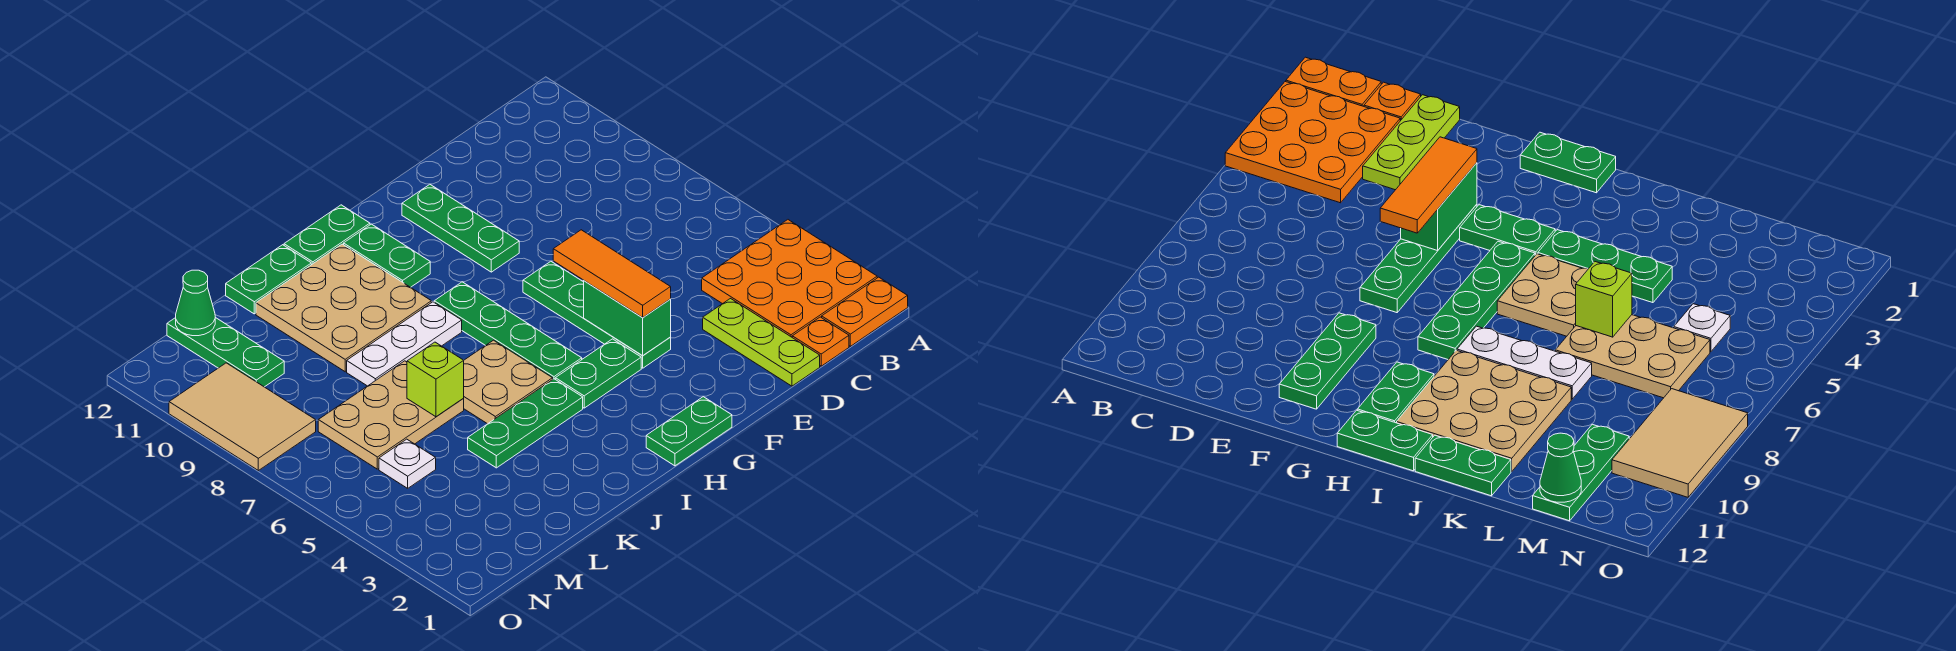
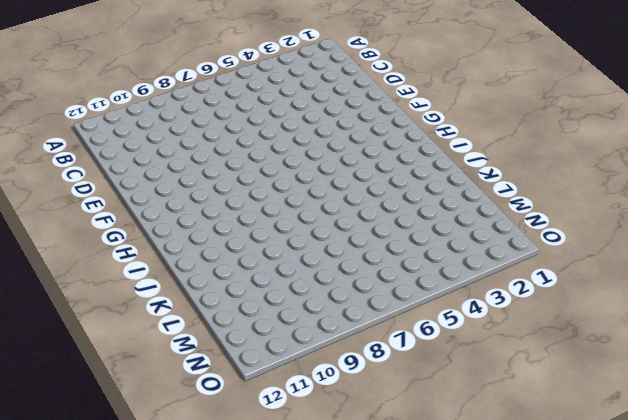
none -> orange plate A1:B1 level 1
none -> orange plate A2:C4 level 1
none -> orange plate C1 level 1

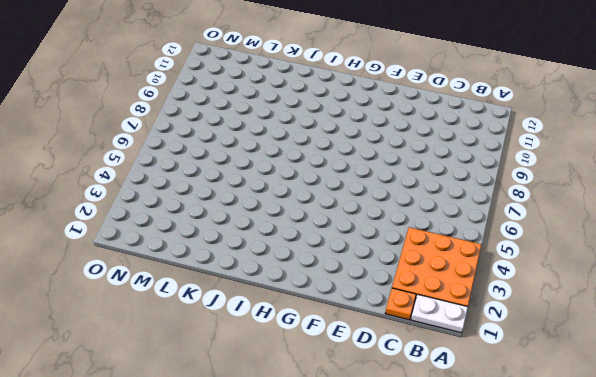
white plate A1:B1 level 1 -> orange plate A1:B1 level 1
none -> lime plate D1:D3 level 1
none -> green plate F4:F7 level 1
none -> green plate F9:F11 level 1

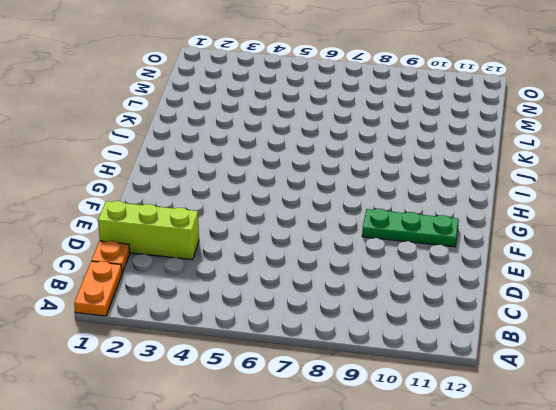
lime brick D1:D3 level 1 -> lime plate D1:D3 level 1
none -> orange plate A2:C4 level 1
none -> green plate F4:F7 level 1
none -> green plate G1:H1 level 1

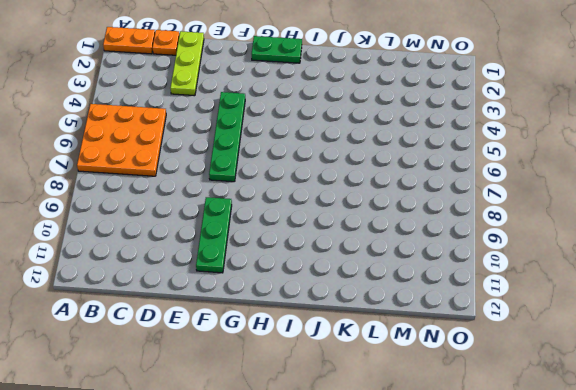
orange plate A5:C7 level 1 -> orange plate A2:C4 level 1
none -> green plate G4:H4 level 1
none -> green plate H5:H8 level 1
none -> green plate H10:H11 level 1

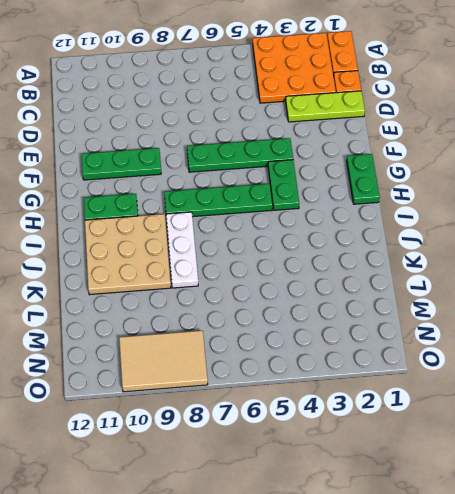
none -> green plate H12:I12 level 1
none -> green plate I4:K4 level 1
none -> tan plate I5:J6 level 1

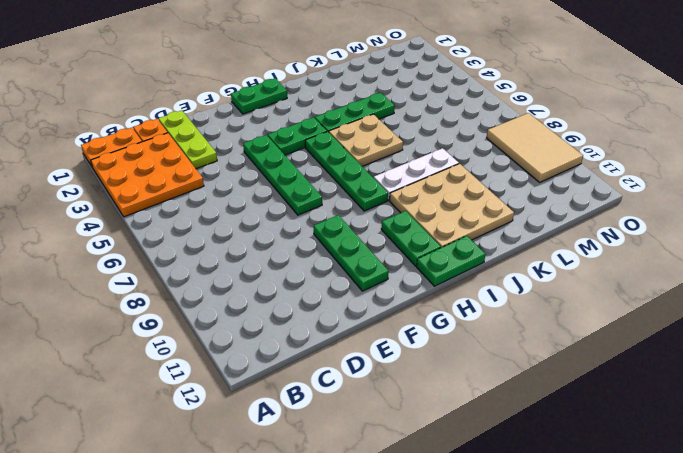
none -> green plate J12:K12 level 1
none -> tan plate K6:M7 level 1
none -> white plate M5 level 1

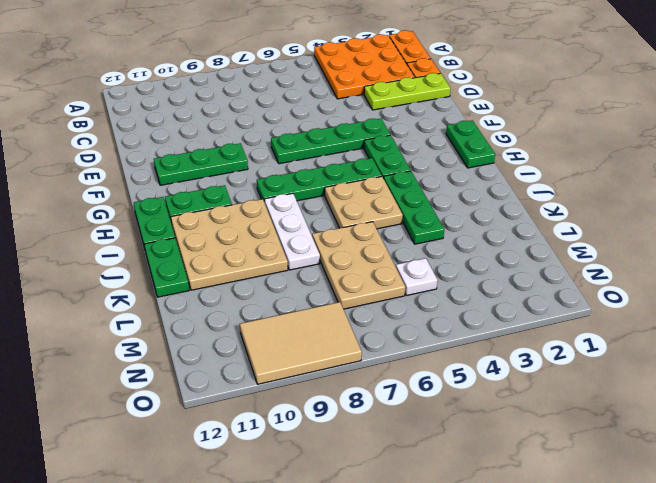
none -> green plate M10:M12 level 1
none -> green brick F4:F5 level 2
none -> lime brick K6 level 2

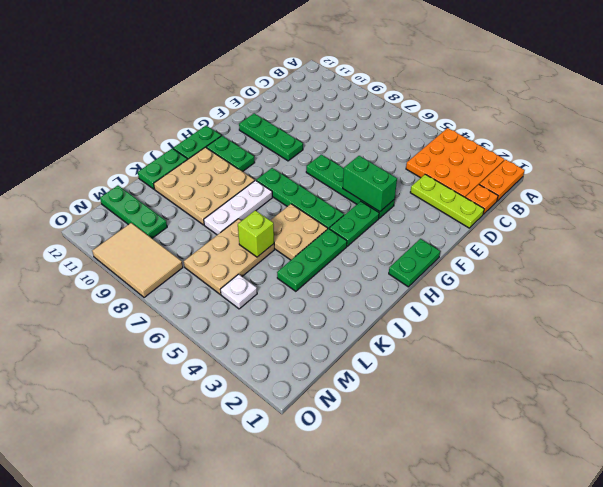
none -> green cone M12 level 2
none -> orange tile F4:F6 level 3

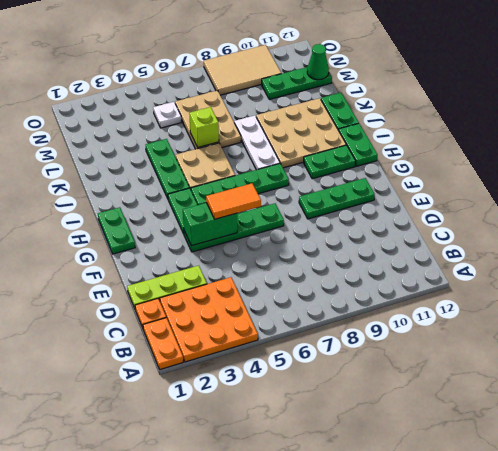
orange tile F5:F6 level 3 -> orange tile F4:F6 level 3

